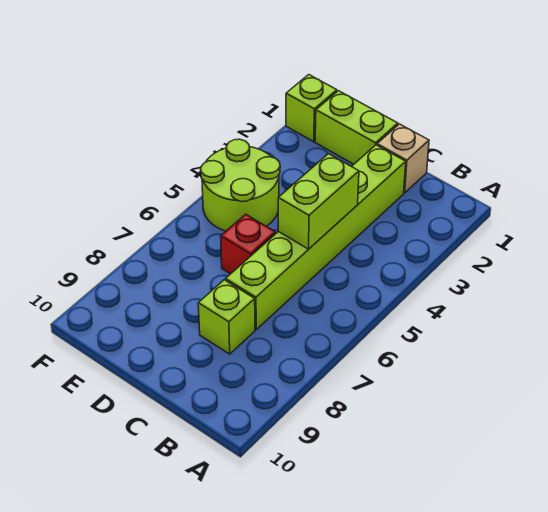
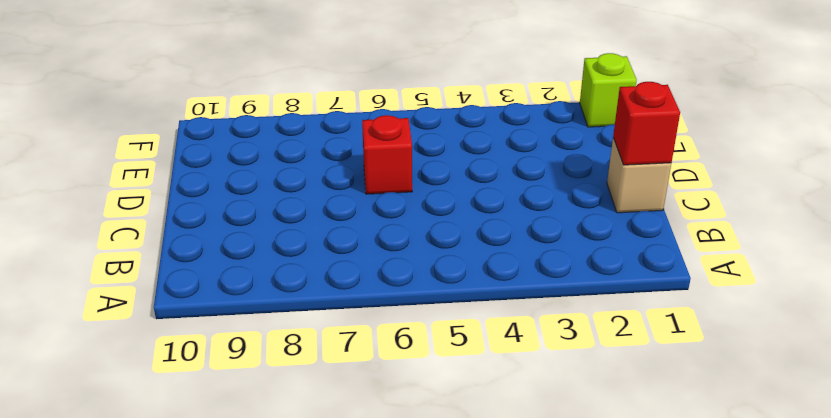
red brick C1 level 2 -> none
none -> lime brick C2:C7 level 1
none -> lime brick C8 level 1

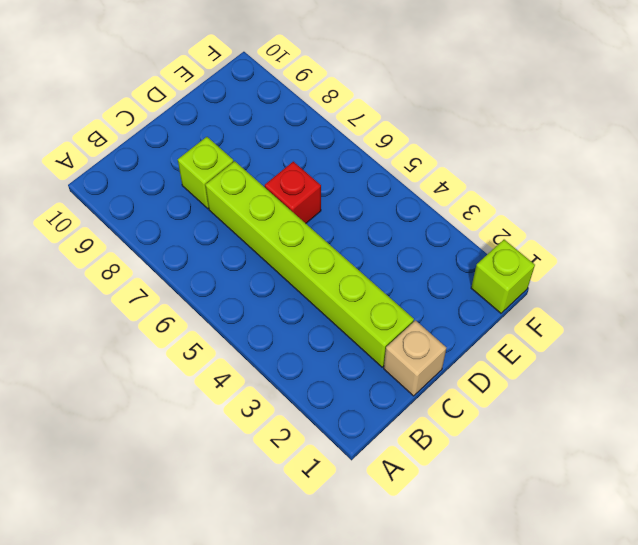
none -> lime brick D1:E1 level 1
none -> lime round brick E4:F5 level 1

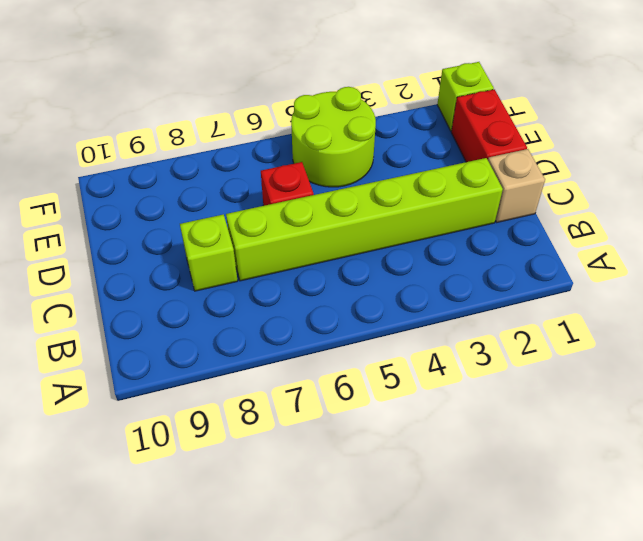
red brick D1:E1 level 1 -> lime brick D1:E1 level 1
none -> lime brick C4:C5 level 2

